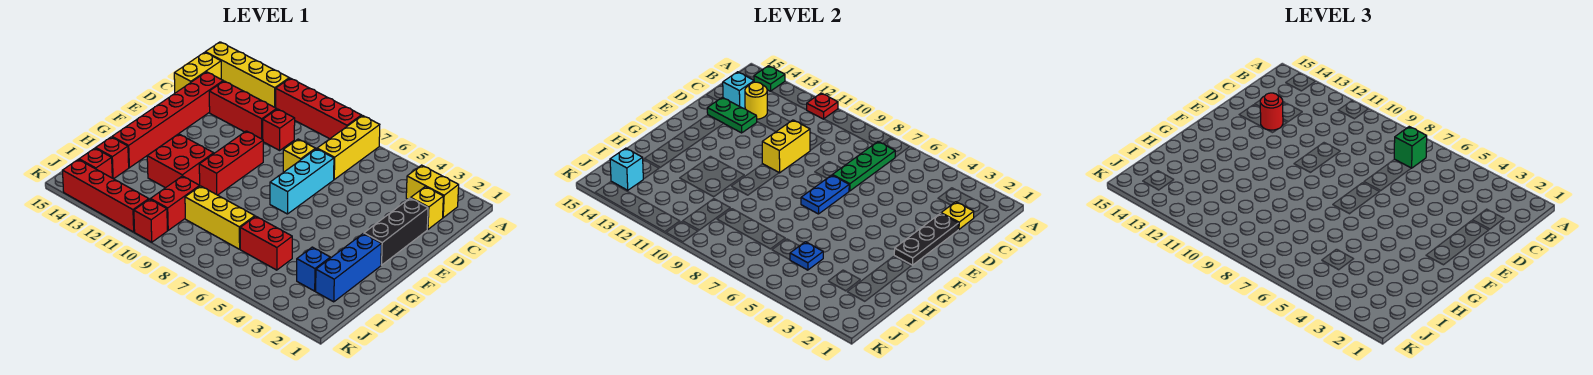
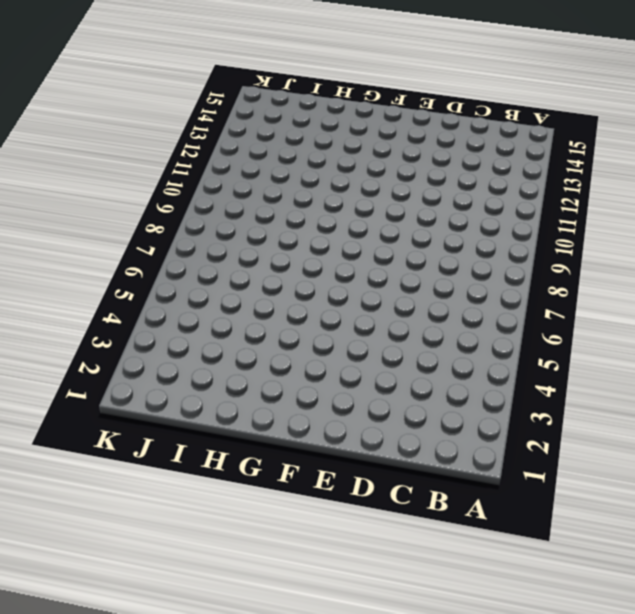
none -> yellow brick A7:C7 level 1
none -> red brick A8:A11 level 1
none -> yellow brick A12:A15 level 1
none -> yellow brick B2:B3 level 1

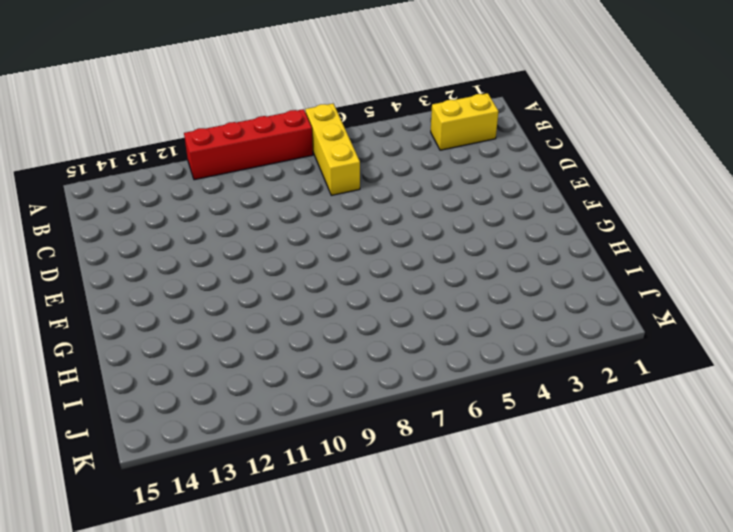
none -> yellow brick A12:A15 level 1
none -> yellow brick B15:C15 level 1
none -> yellow brick C2 level 1
none -> red brick C10 level 1

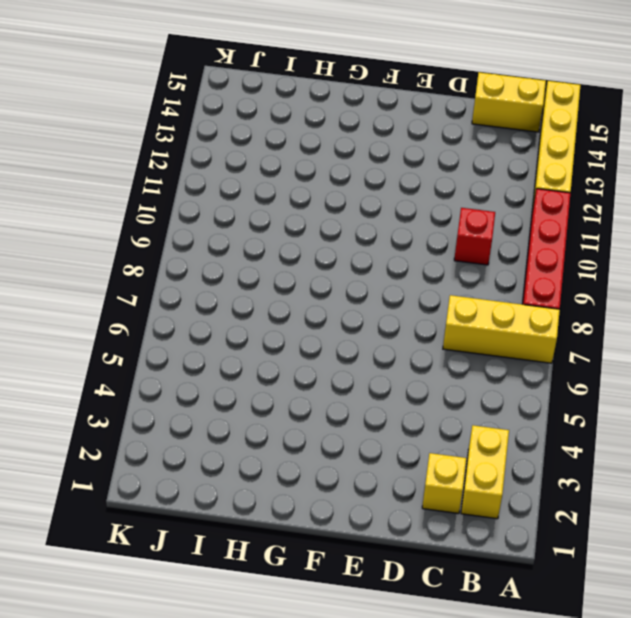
none -> red brick C11:C13 level 1
none -> red brick C14:H14 level 1
none -> black brick D2:F2 level 1
none -> cyan brick D7:F7 level 1

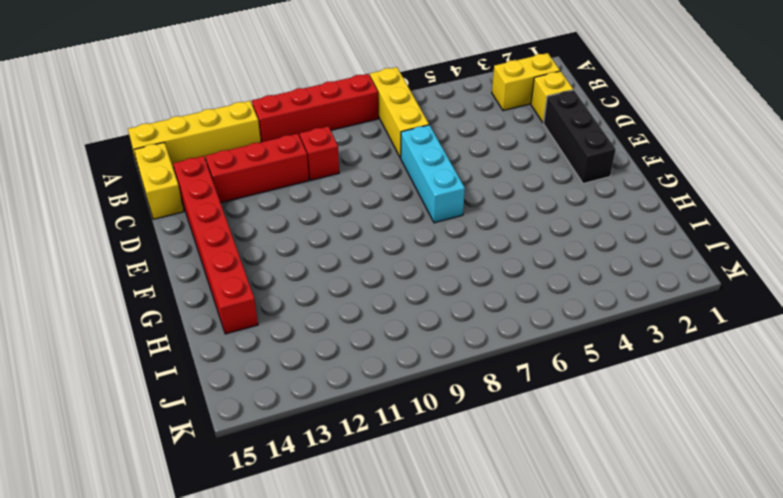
none -> yellow brick D8 level 1
none -> red brick E10:G10 level 1
none -> blue brick G2:I2 level 1
none -> red brick G11:H12 level 1

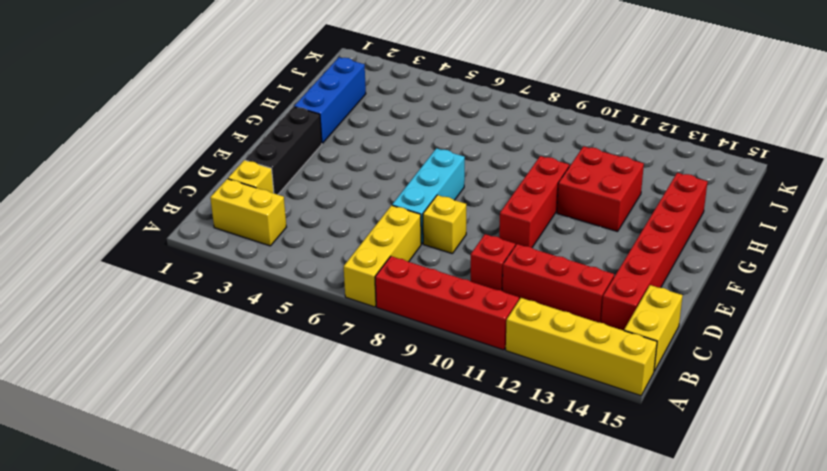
none -> blue brick I3 level 1
none -> red brick I5:I6 level 1
none -> yellow brick I7:I9 level 1
none -> red brick I10:J10 level 1

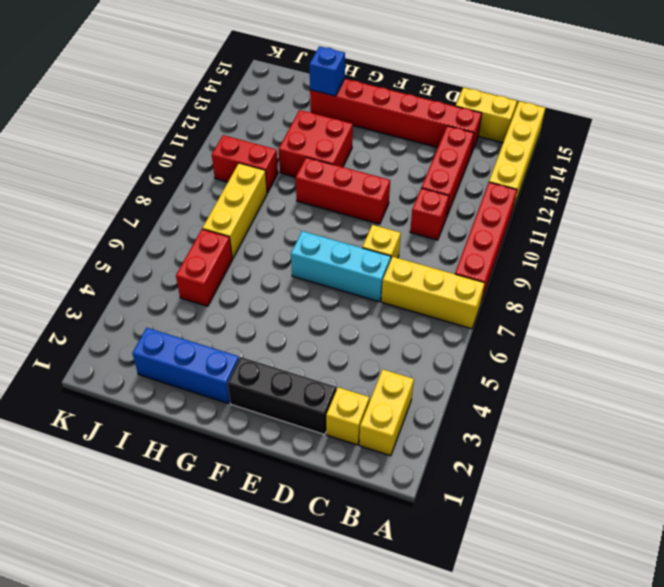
blue brick H14 level 2 -> blue brick I3 level 1
none -> red brick I14 level 1
none -> red brick J14 level 1
none -> red brick K10 level 1
none -> red brick K11:K14 level 1

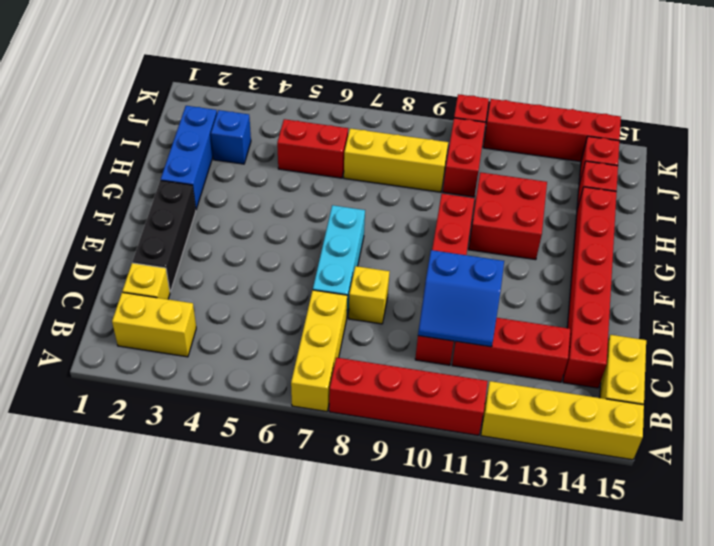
blue slope C10:D11 level 2 top D -> yellow brick D10:E10 level 2
none -> red plate A11 level 2
none -> green plate A14 level 2
none -> green plate B7:D7 level 2
none -> yellow plate C2 level 2

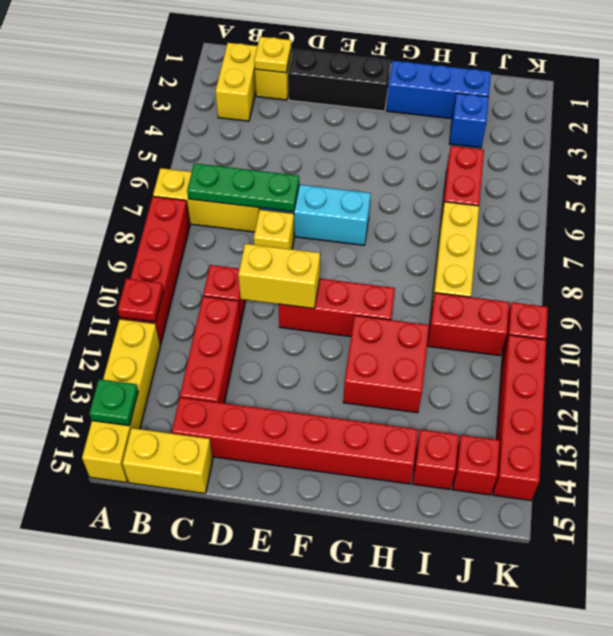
none -> yellow round brick C13 level 2
none -> cyan brick C14 level 2
none -> black plate D2:F2 level 2
none -> green plate D13:D14 level 2

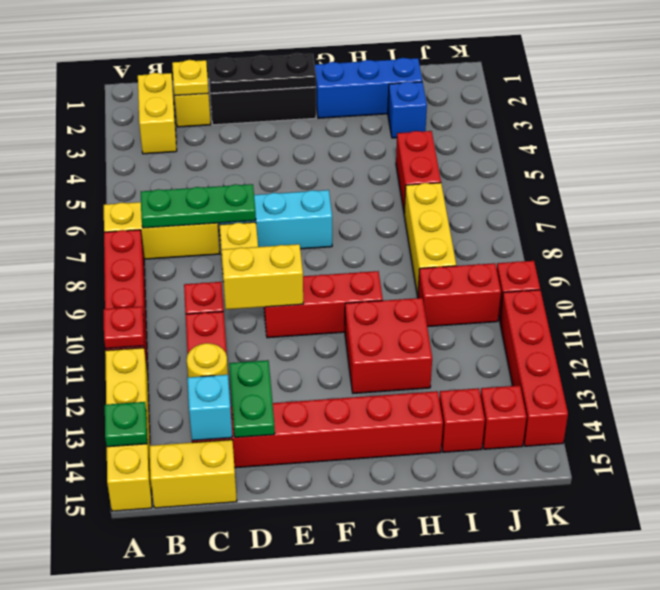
none -> blue plate E7:F7 level 2
none -> blue plate I5 level 2
none -> cyan brick J14 level 2
none -> green brick B7 level 3

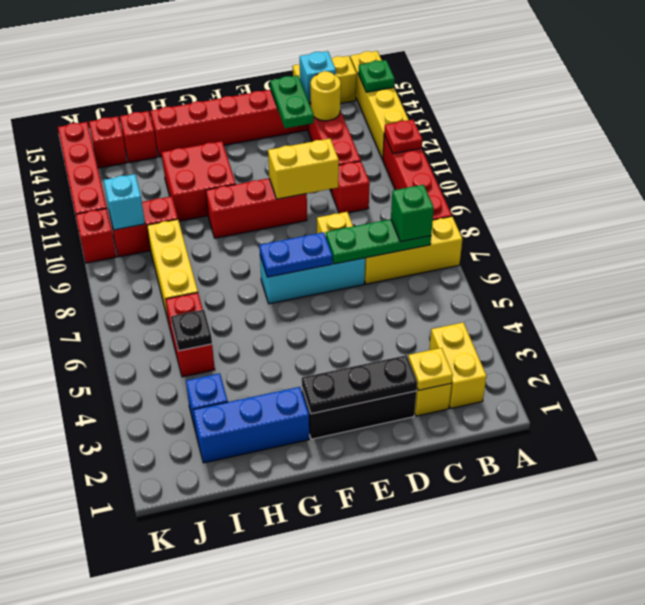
black plate I5 level 2 -> blue plate I5 level 2
cyan brick J10 level 2 -> cyan brick J14 level 2
none -> red round brick D13 level 3

